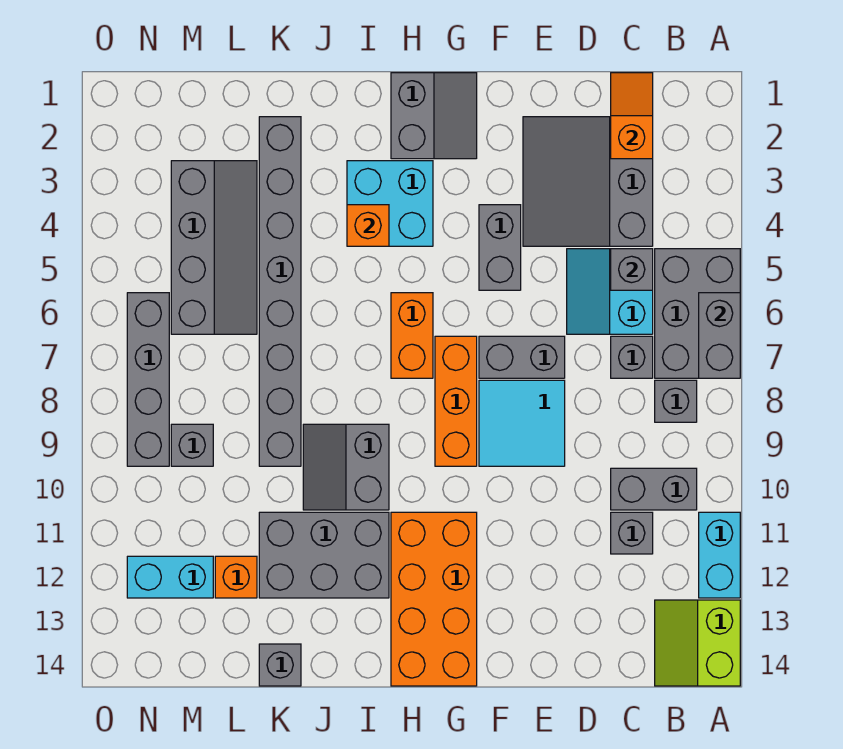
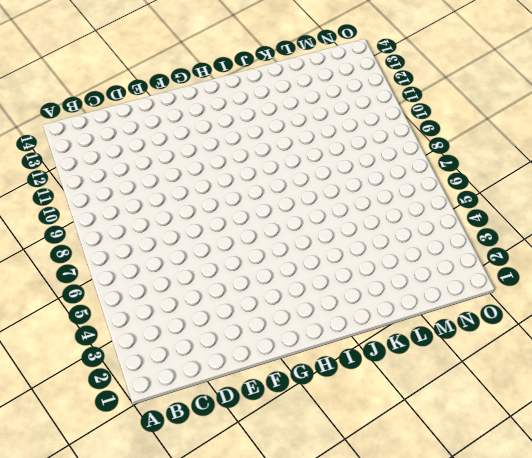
none -> grey brick A5:B7 level 1
none -> cyan brick A11:A12 level 1
none -> lime slope A13:B14 level 1 top A
none -> grey brick B8 level 1

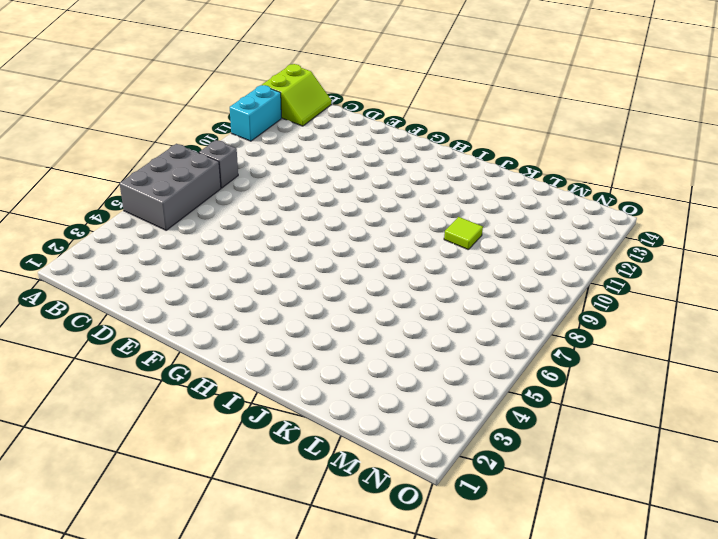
lime tile K10 level 1 -> none
none -> grey brick B10:C10 level 1
none -> grey slope C2:E4 level 1 top C
none -> cyan slope C5:D6 level 1 top C
none -> grey brick C7 level 1

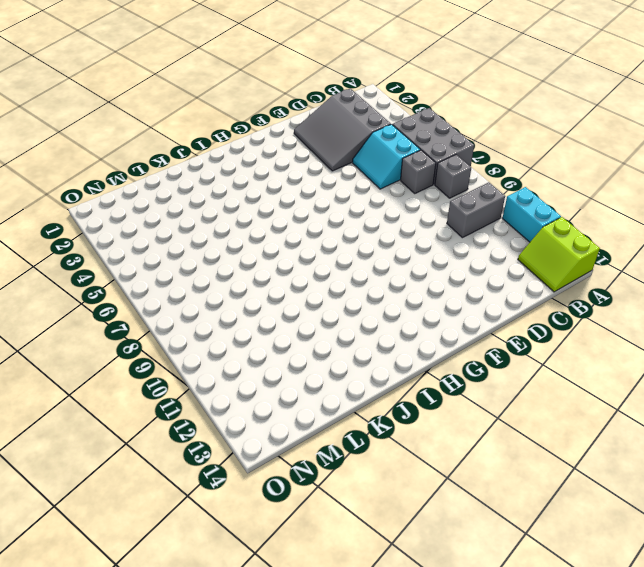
none -> grey brick C11 level 1
none -> grey brick E7:F7 level 1
none -> cyan tile E8:F9 level 1
none -> grey brick F4:F5 level 1

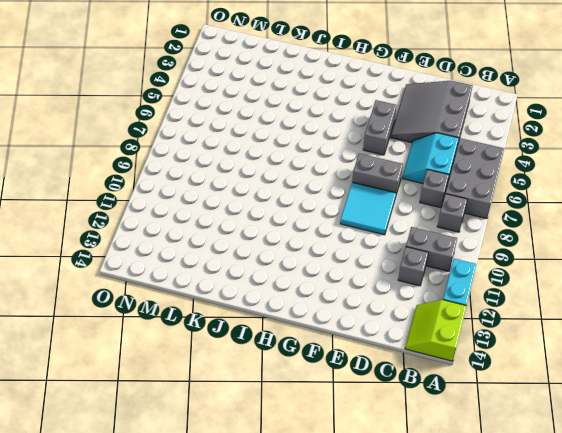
none -> grey slope G1:H2 level 1 top H
none -> orange brick G7:G9 level 1
none -> orange brick G11:H14 level 1
none -> cyan brick H3:I4 level 1

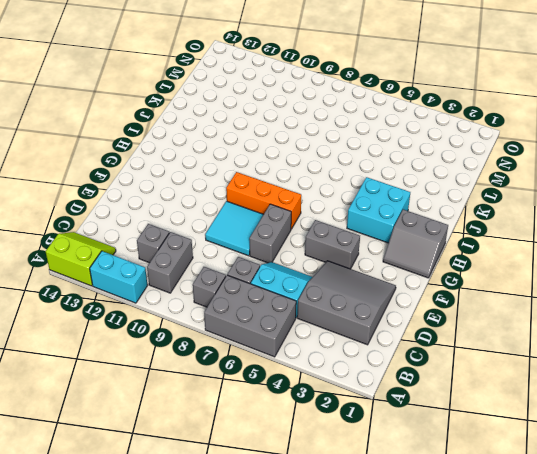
none -> orange brick G11:H14 level 1
none -> orange brick H6:H7 level 1
none -> grey slope I9:J10 level 1 top I
none -> grey brick I11:K12 level 1

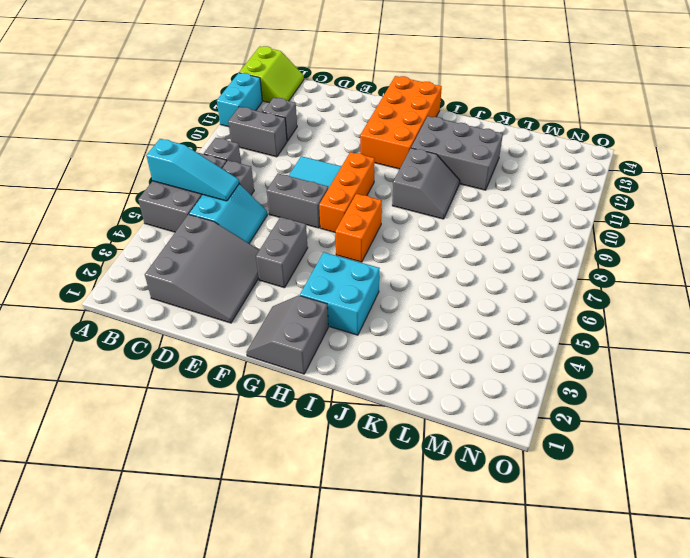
cyan slope A6:C6 level 2 top A -> grey brick A6:A7 level 2
none -> grey brick K2:K9 level 1
none -> grey brick K14 level 1
none -> grey slope L3:M6 level 1 top M
none -> orange brick L12 level 1

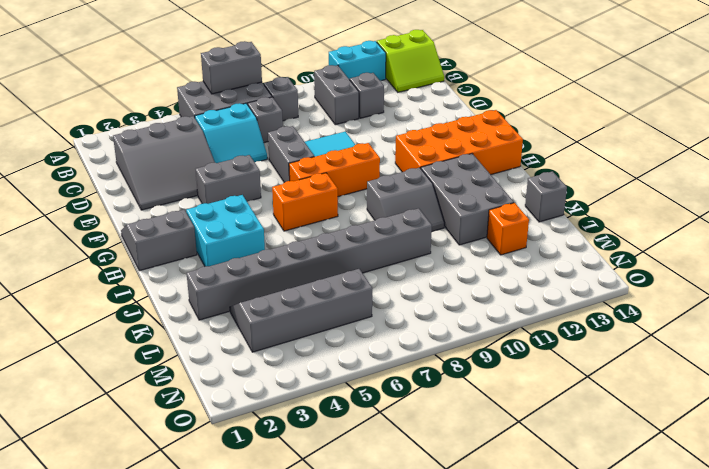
none -> grey brick M9 level 1
none -> cyan brick M12:N12 level 1
none -> grey brick N6:N9 level 1
none -> orange slope C1:C2 level 2 top 2

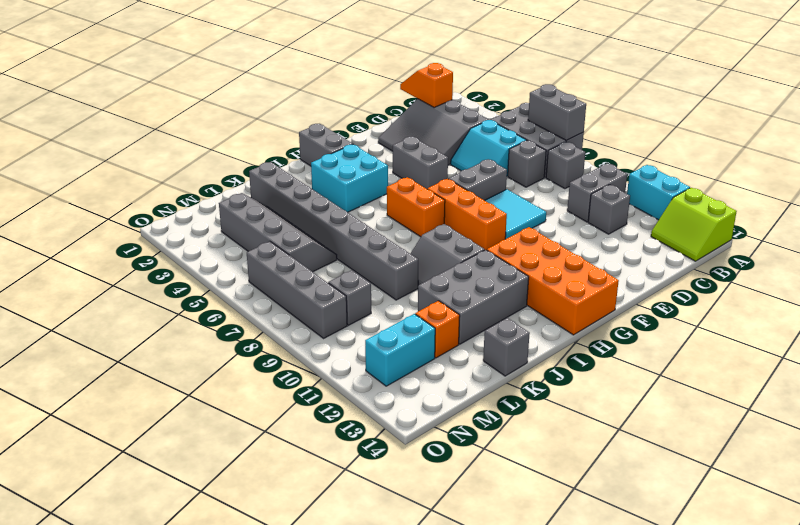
none -> grey brick C5 level 2
none -> orange brick I4 level 2

